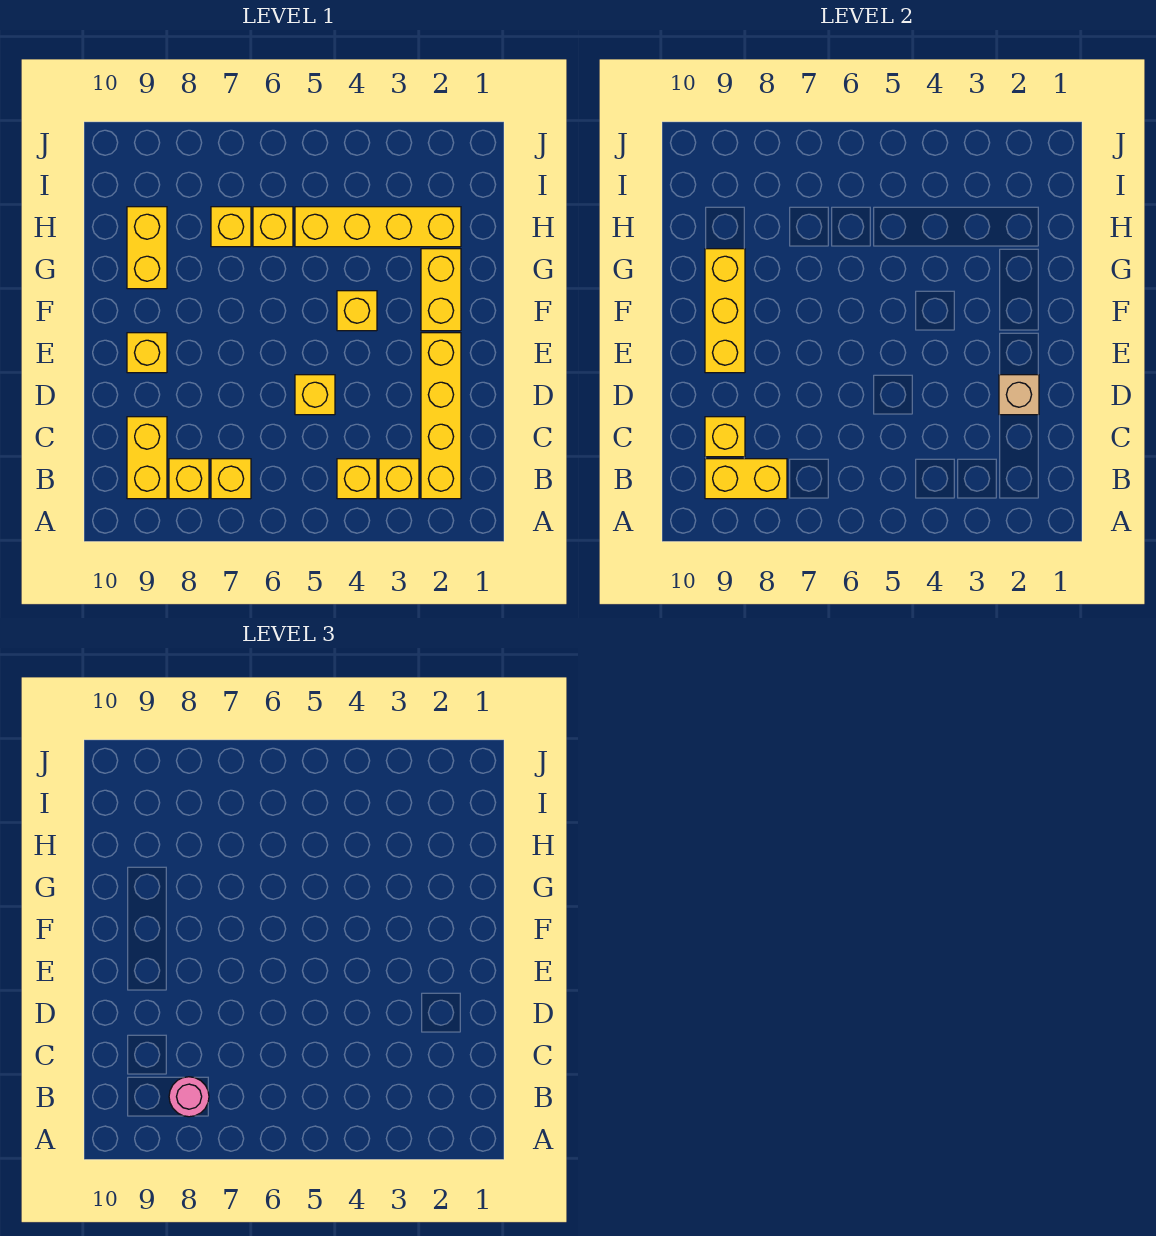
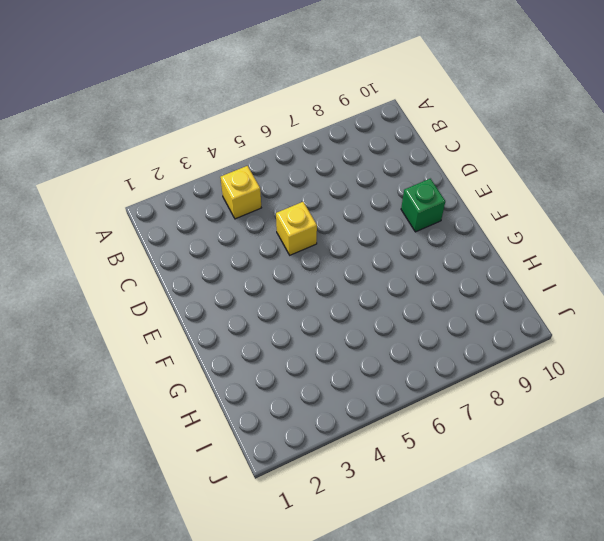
green brick E9 level 1 -> yellow brick E9 level 1
none -> yellow brick B2:E2 level 1
none -> yellow brick B3 level 1
none -> yellow brick B7 level 1

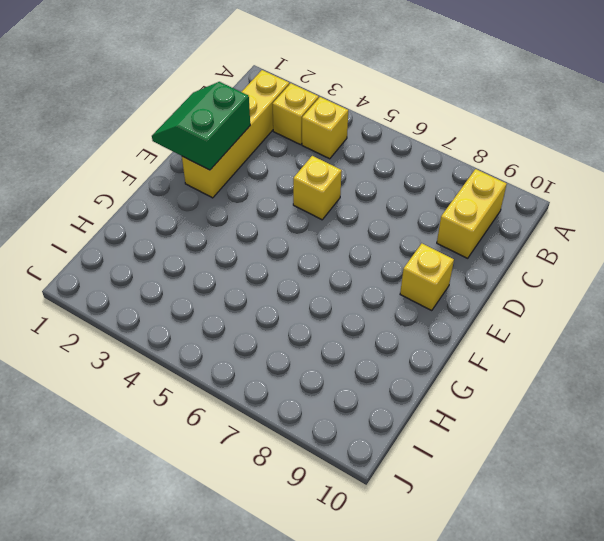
green slope D1:E2 level 2 top 2 -> tan brick D2 level 2
none -> yellow brick B7 level 1
none -> yellow brick B8 level 1
none -> yellow brick F2:G2 level 1

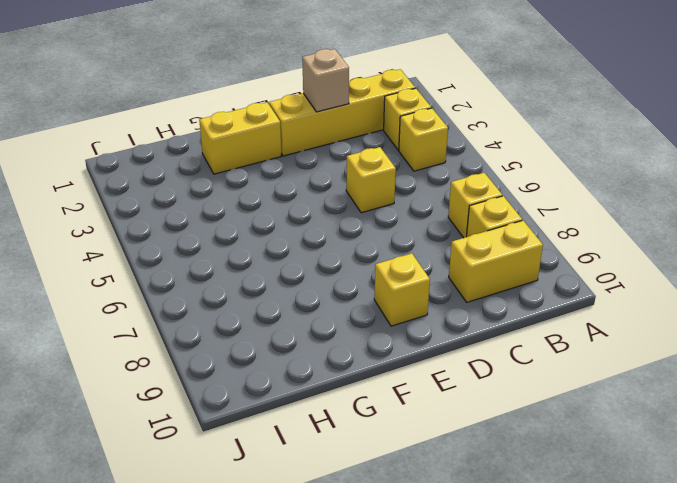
none -> yellow brick F4 level 1
none -> yellow brick G9:H9 level 1
none -> yellow brick H2:H5 level 1

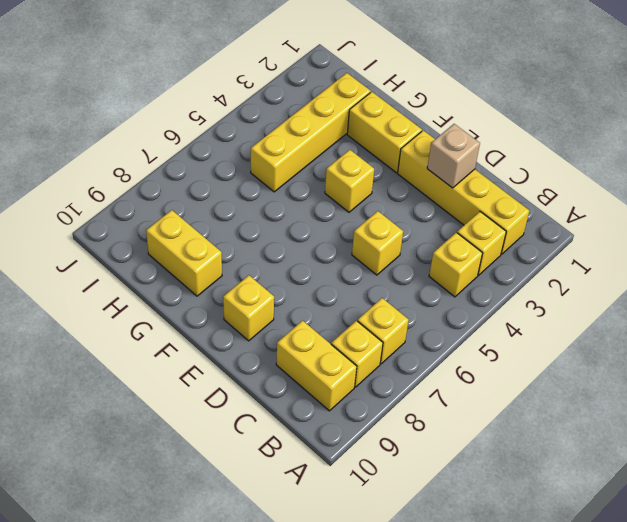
none -> yellow brick H6 level 1
none -> yellow brick H7 level 1
none -> yellow brick B8:B9 level 2

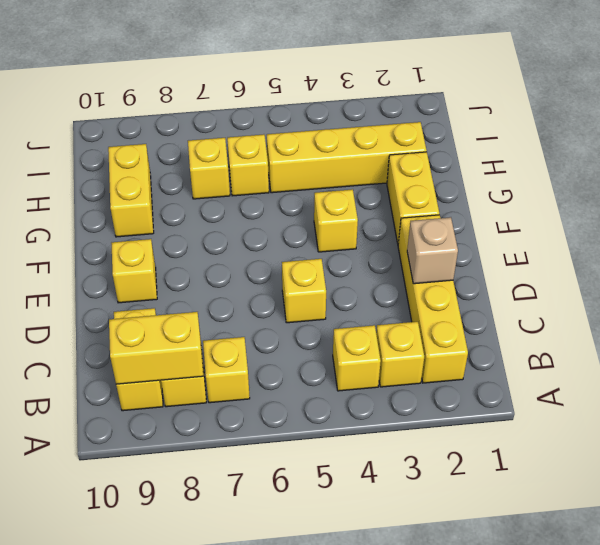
none -> yellow brick C9 level 2
none -> yellow brick E9:G9 level 2
none -> pink round brick B8 level 3

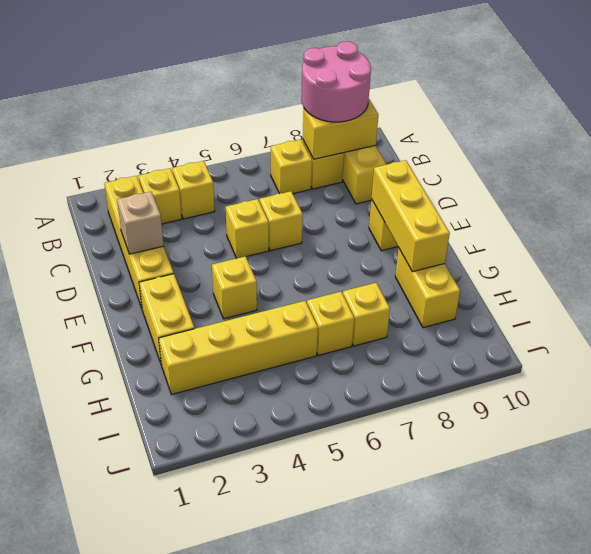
pink round brick A8:B9 level 3 -> pink round brick B8 level 3
yellow brick D6 level 1 -> yellow brick C9 level 2

